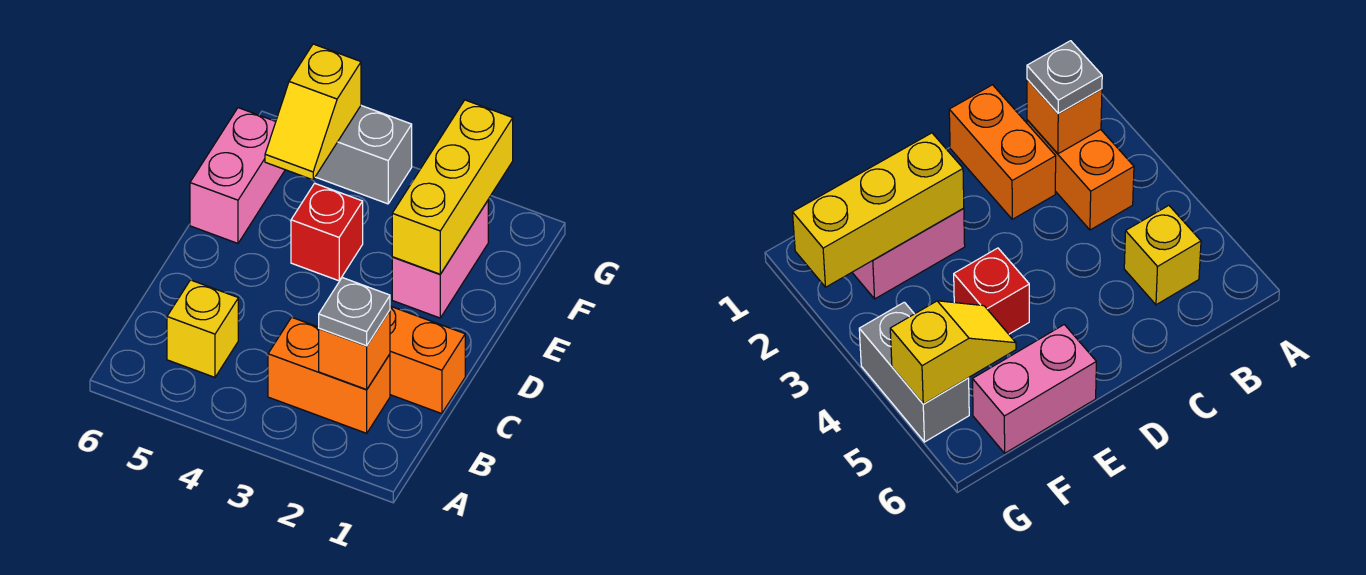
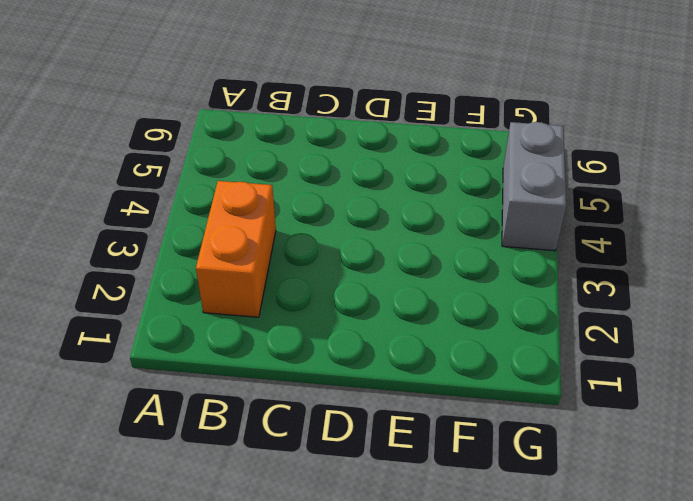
none -> yellow brick B5 level 1
none -> orange brick C1:C2 level 1

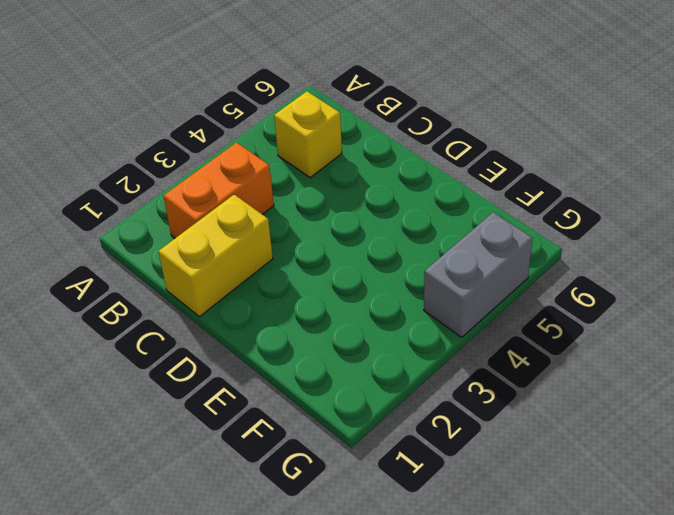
yellow brick C1:C2 level 1 -> orange brick C1:C2 level 1
none -> pink brick E2:F2 level 1
none -> red brick E4 level 1

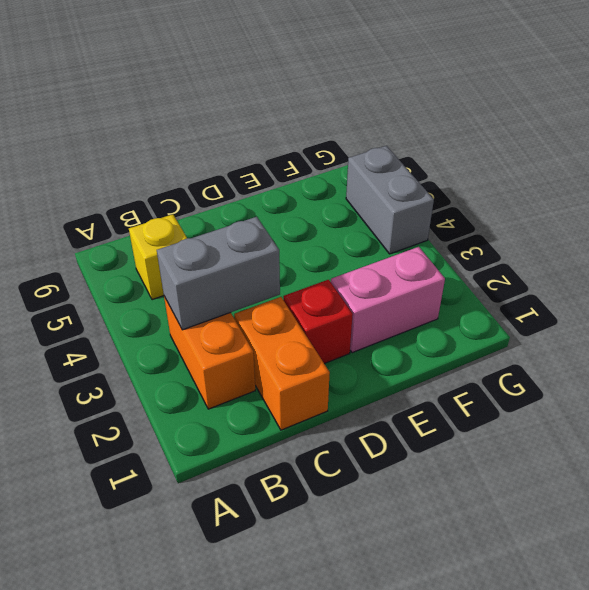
grey brick B3:C3 level 2 -> none
red brick D2 level 1 -> red brick E4 level 1
none -> pink brick E6:F6 level 1
none -> orange brick B2 level 2

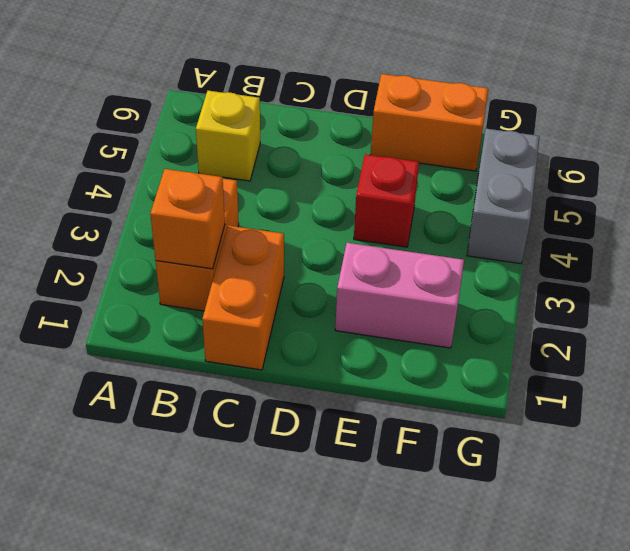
orange brick E6:F6 level 1 -> pink brick E6:F6 level 1
none -> yellow brick E2:G2 level 2
none -> yellow slope F5:G5 level 2 top G

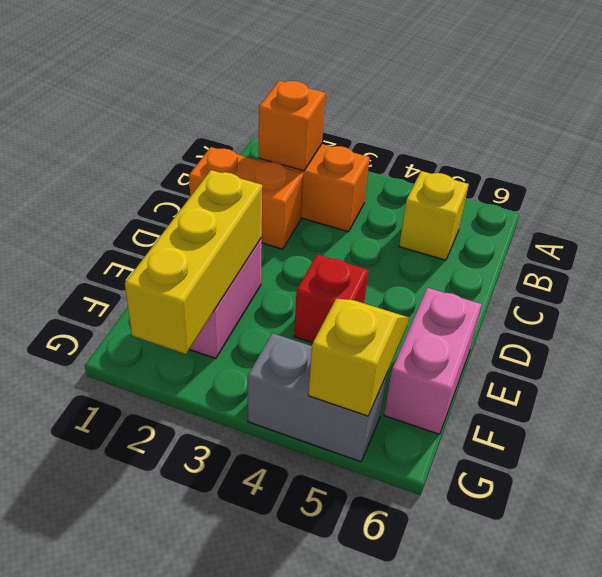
none -> grey plate B2 level 3

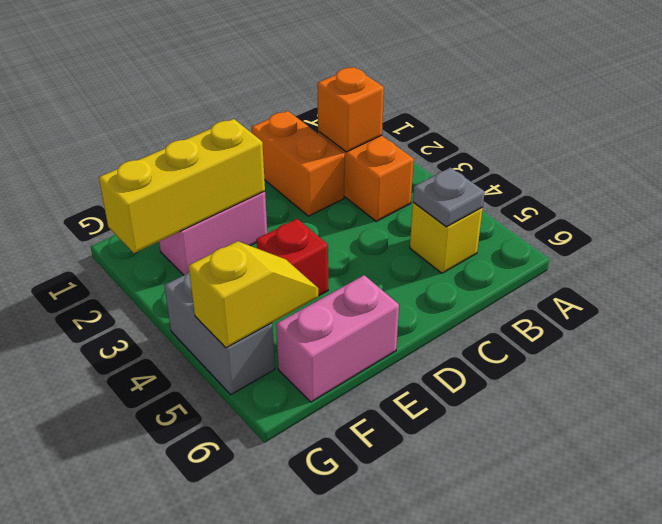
grey plate B5 level 2 -> grey plate B2 level 3

